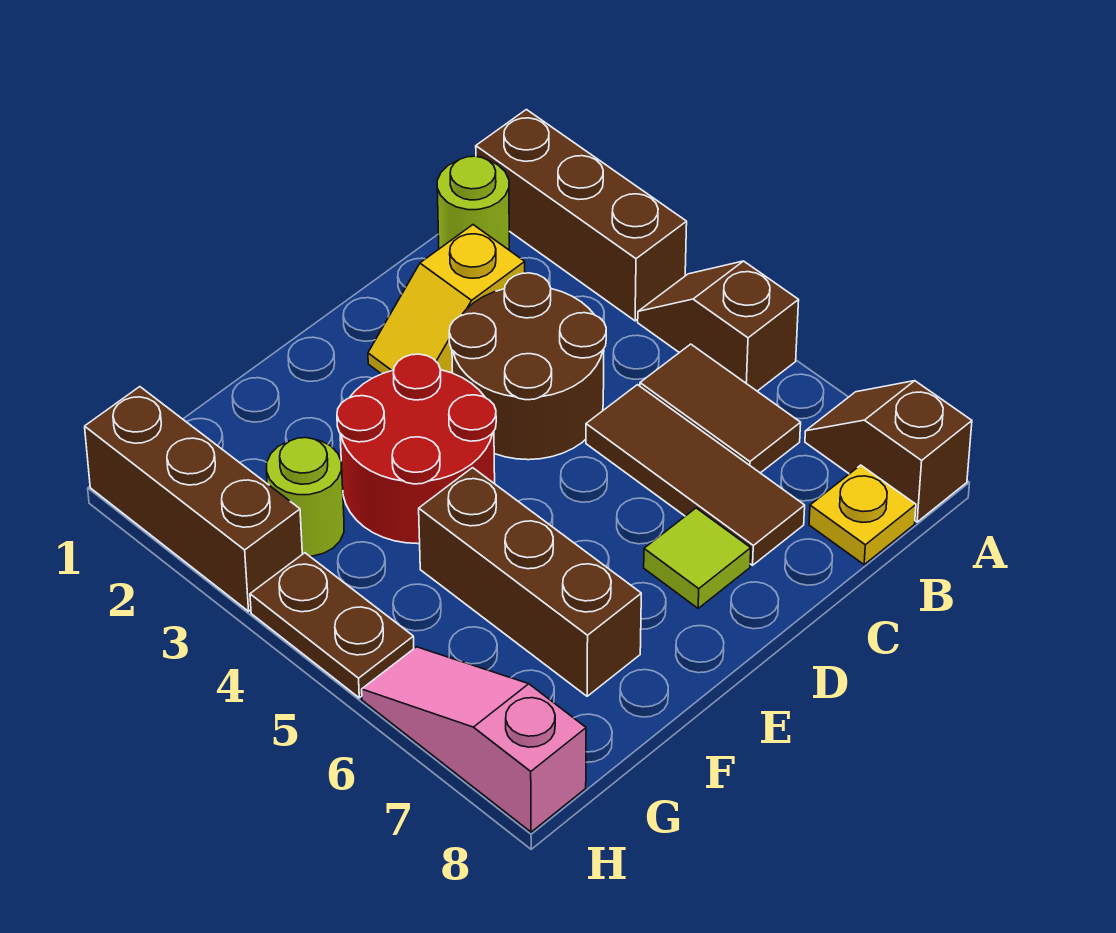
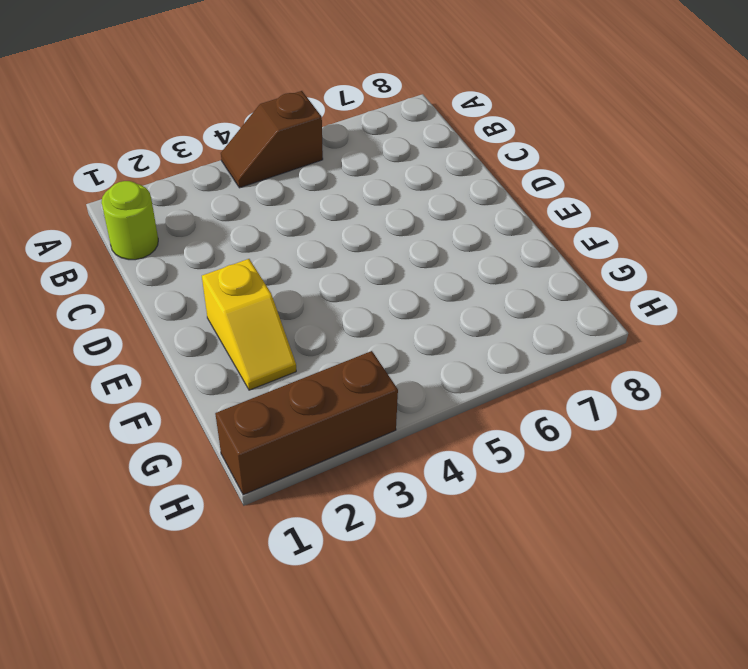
yellow slope E2:F2 level 1 top E -> yellow slope C2:D2 level 1 top C
none -> brown brick A1:A3 level 1
none -> brown slope A7:A8 level 1 top 8
none -> brown tile B5:B6 level 1

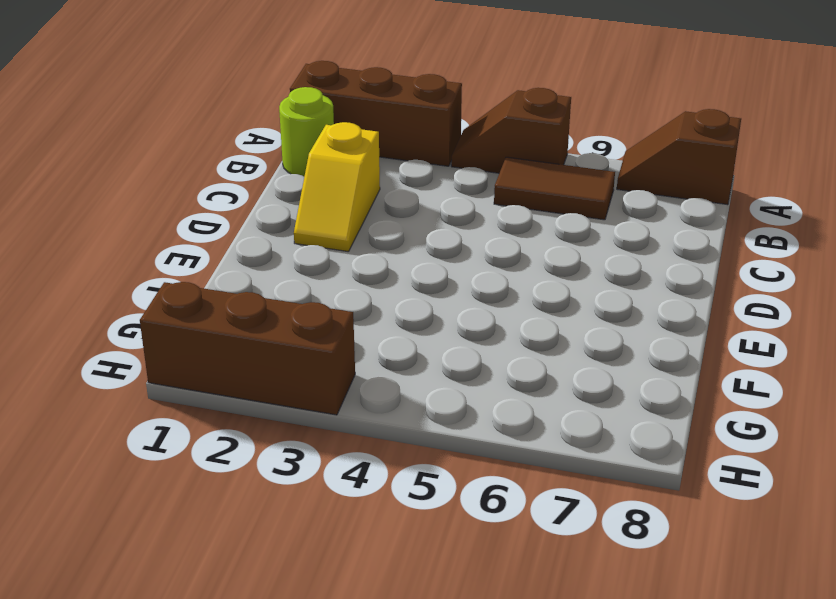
none -> yellow plate B8 level 1
none -> brown round brick C3:D4 level 1
none -> brown tile C5:C7 level 1

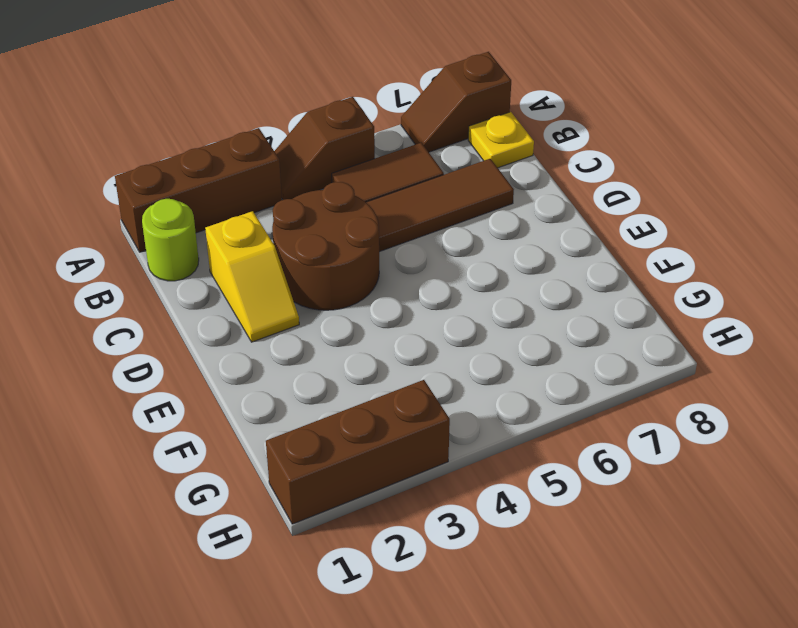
none -> lime tile D7 level 1
none -> red round brick E3:F4 level 1
none -> brown brick F5:F7 level 1

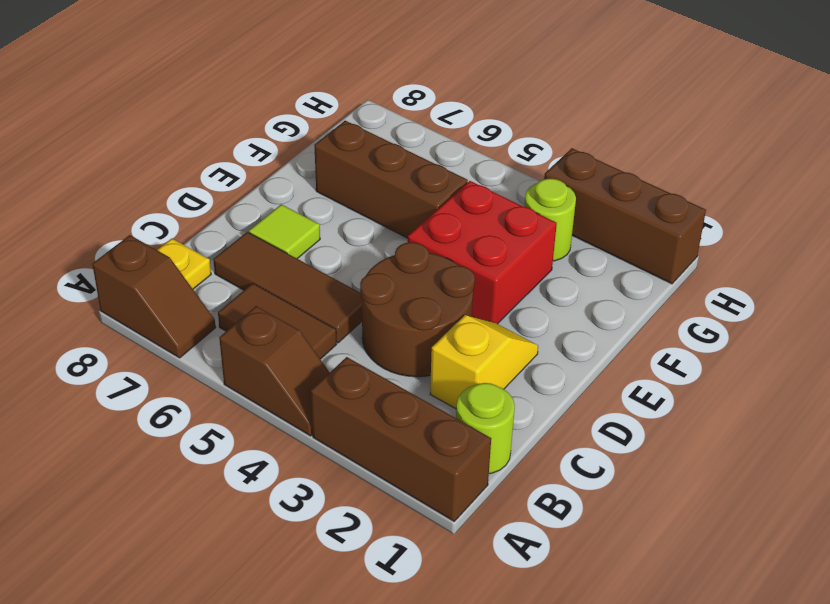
red brick E3:F4 level 1 -> red round brick E3:F4 level 1
none -> brown plate H4:H5 level 1
none -> pink slope H6:H8 level 1 top 8

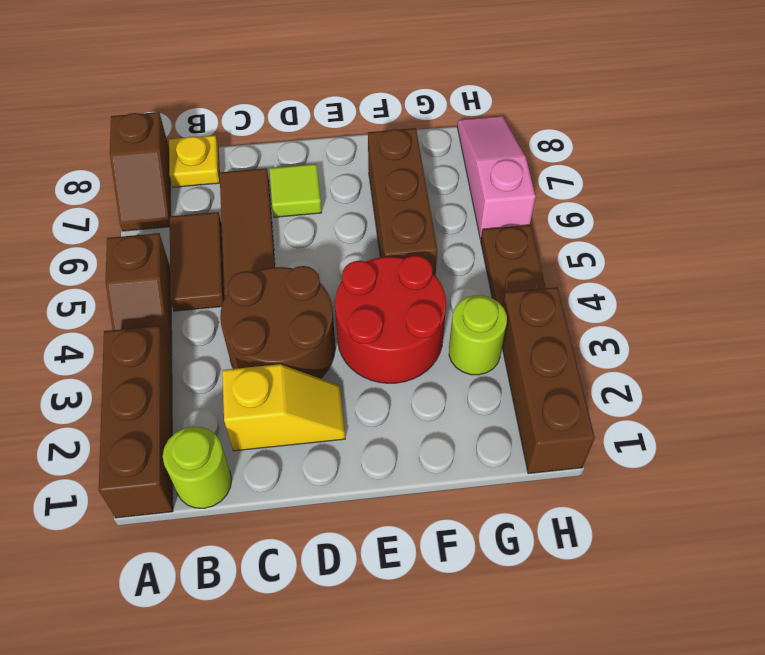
pink slope H6:H8 level 1 top 6 -> pink slope H6:H8 level 1 top 8

